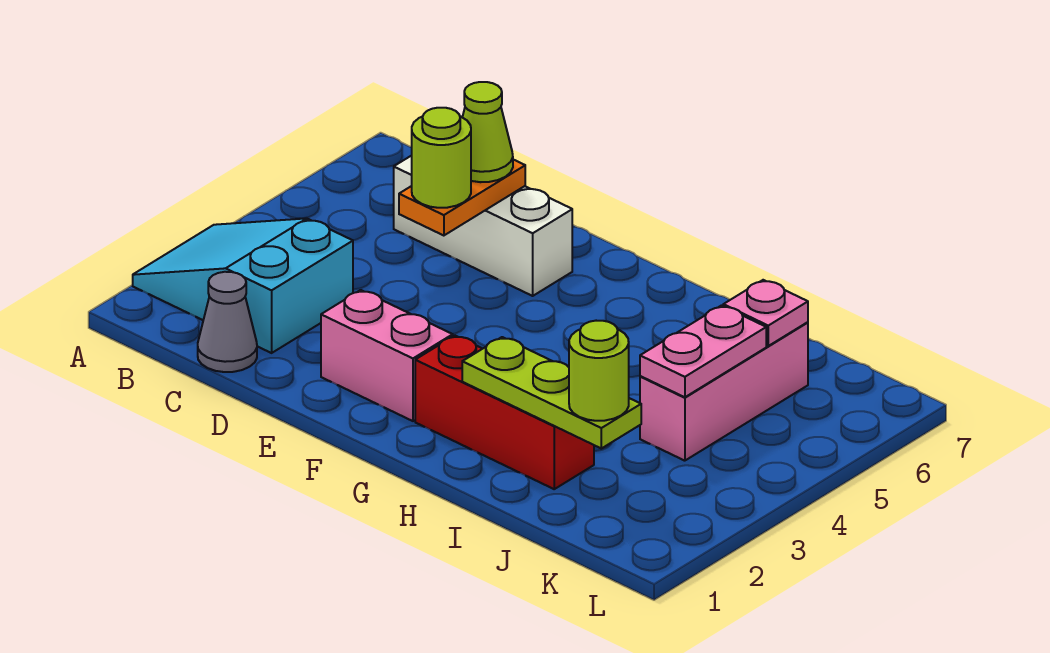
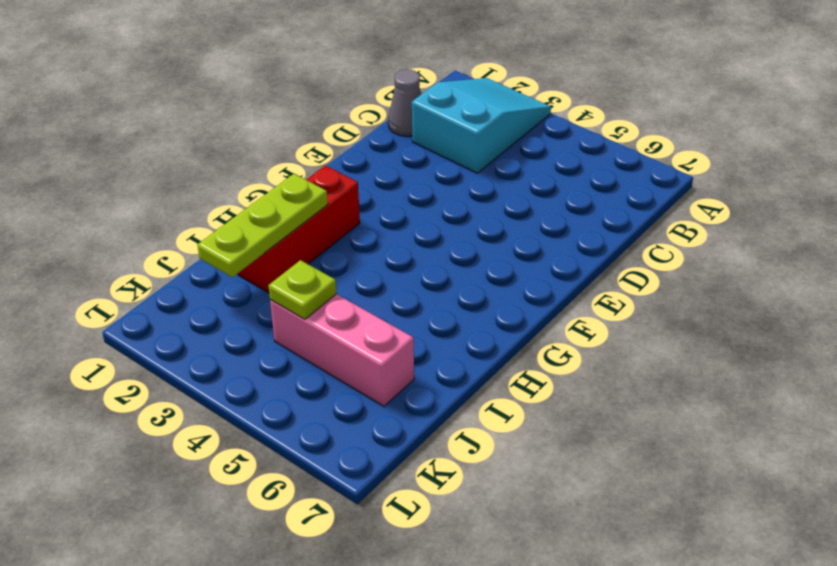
lime plate J4 level 2 -> pink plate J4:J5 level 2
none -> white brick C6:E6 level 1
none -> pink brick E2:F2 level 1
none -> orange plate D5:D6 level 2

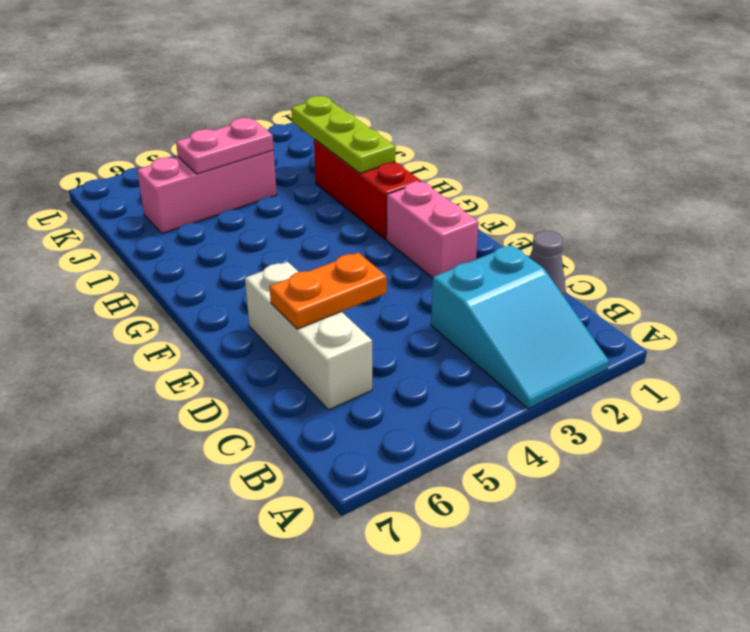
none -> pink plate J6 level 2
none -> lime round brick D5 level 3
none -> lime cone D6 level 3

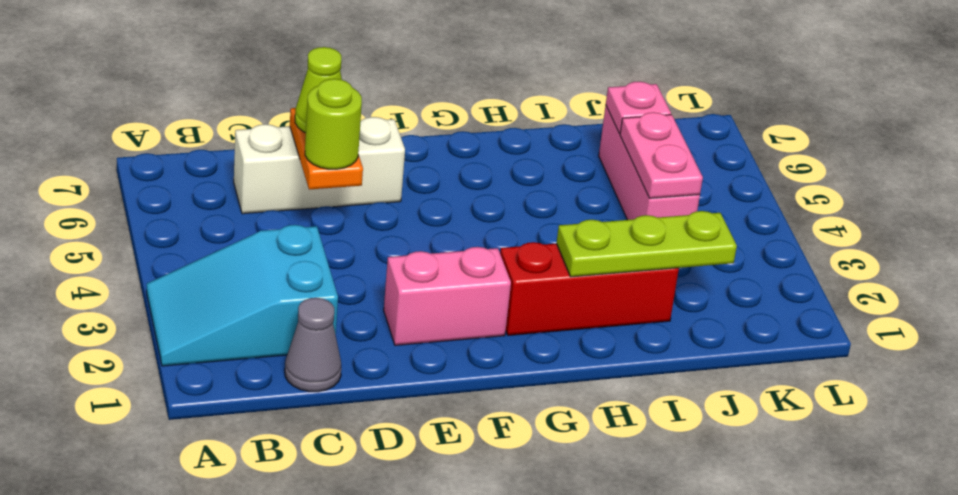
none -> lime round brick J2 level 3

